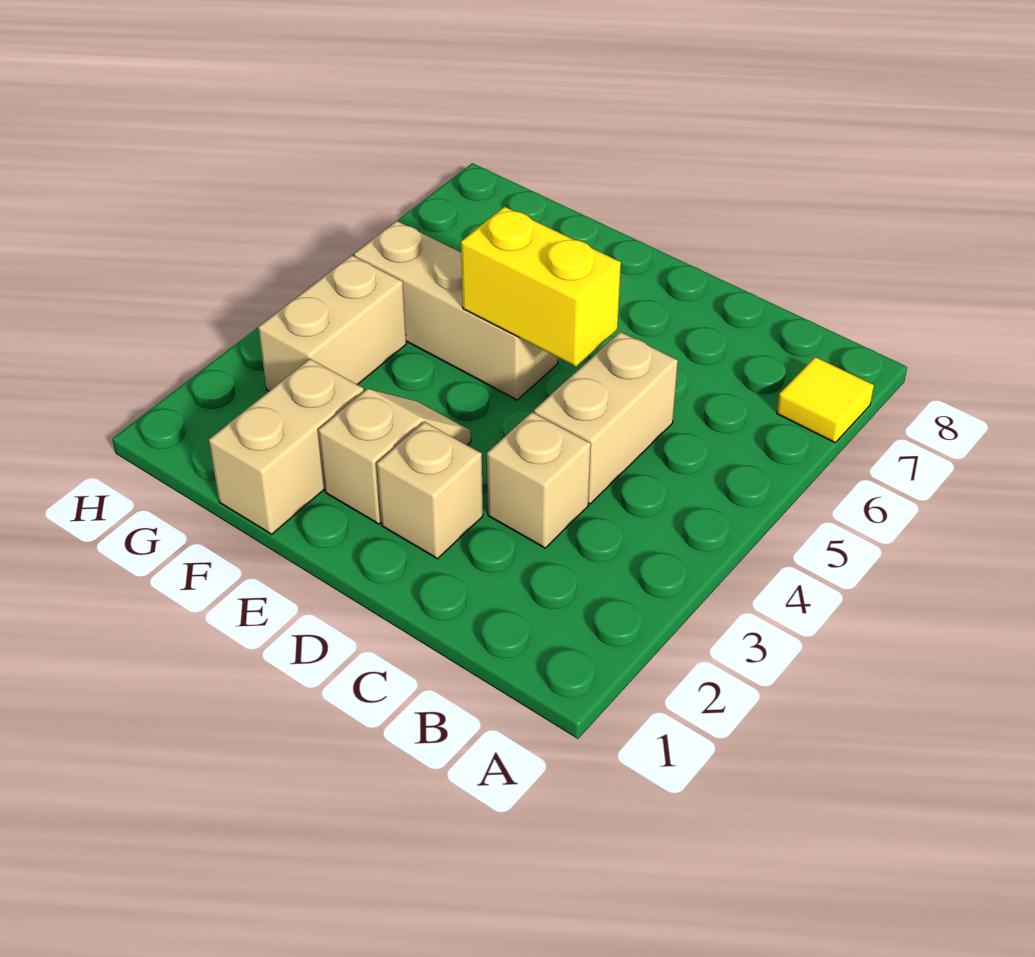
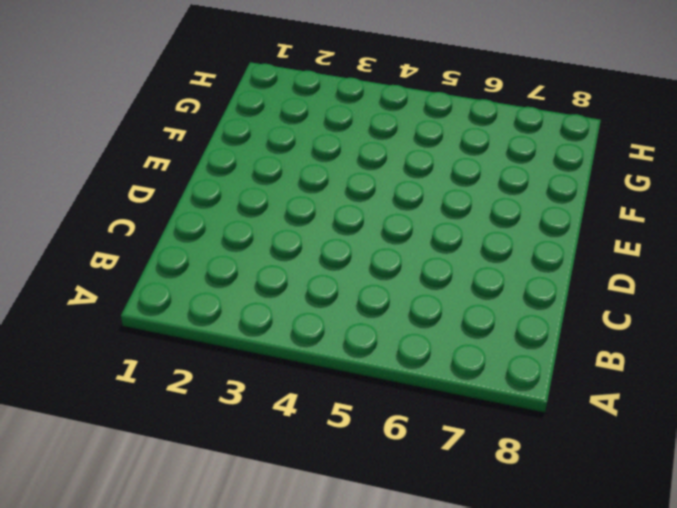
none -> yellow tile A7 level 1
none -> tan brick C3 level 1

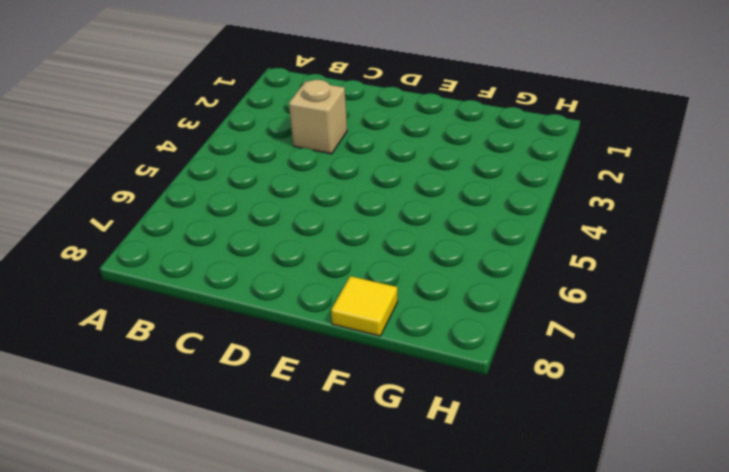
yellow tile F8 level 1 -> yellow tile A7 level 1
none -> tan brick C4:C5 level 1
none -> tan brick D2 level 1

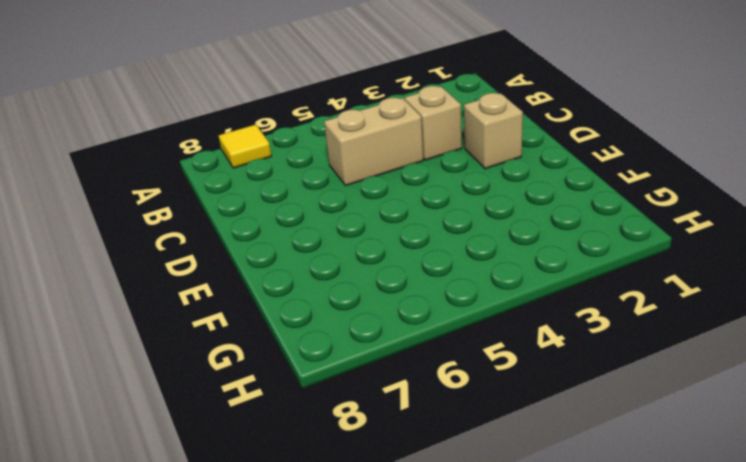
none -> tan slope E2:E3 level 1 top 2
none -> tan brick E5:G5 level 1

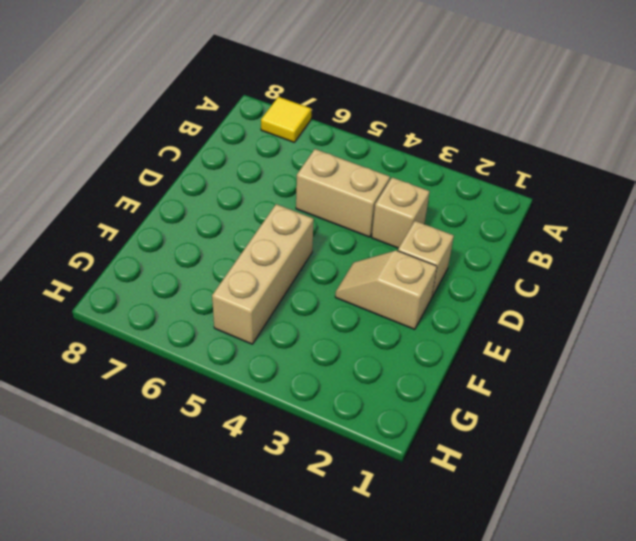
none -> tan brick F1:F2 level 1
none -> tan brick G3:G4 level 1

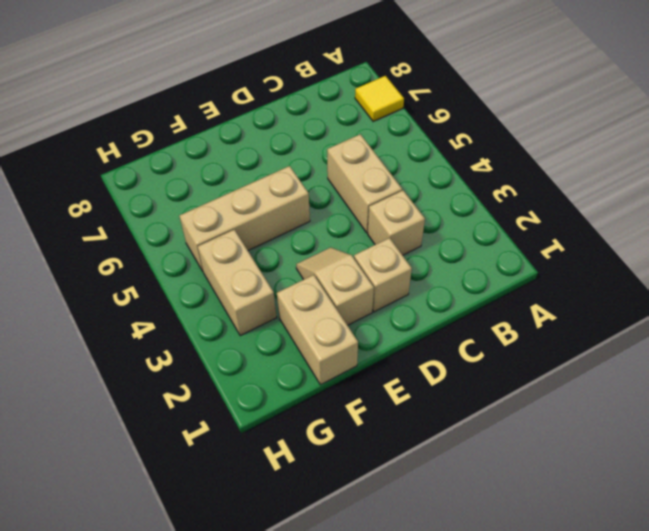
none -> yellow brick D5:E5 level 2

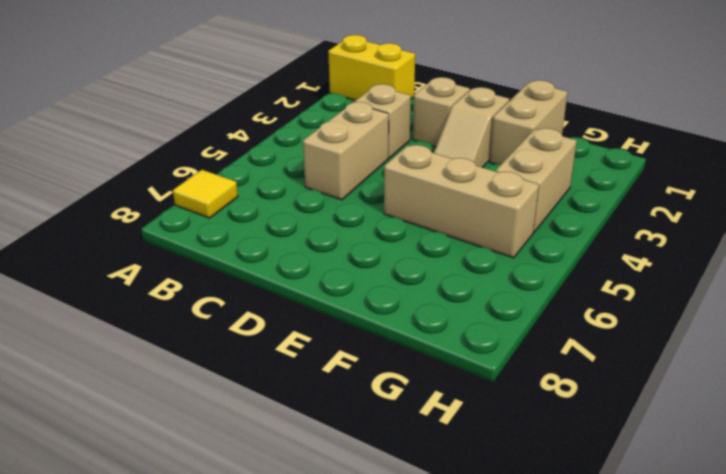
yellow brick A1:B1 level 1 -> yellow brick D5:E5 level 2

